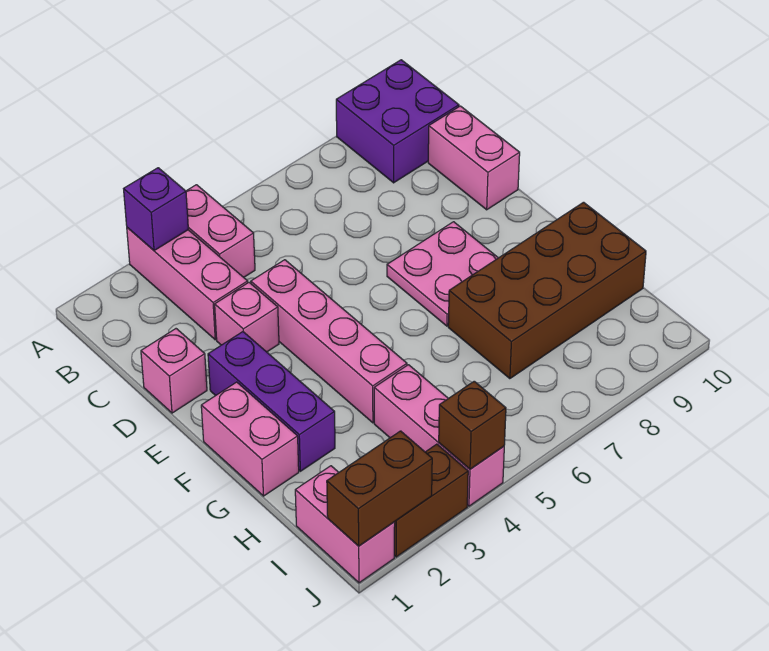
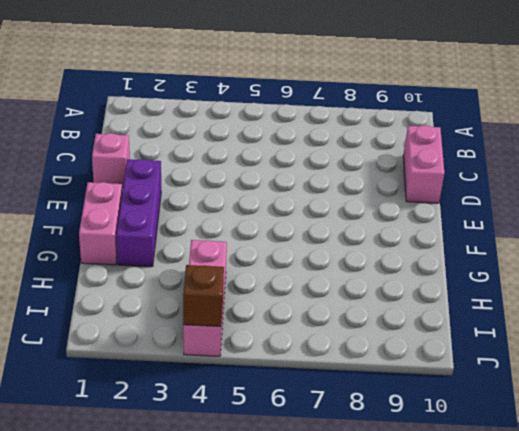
none -> pink brick A3:C3 level 1
none -> pink brick A4:B4 level 1
none -> purple brick A9:B10 level 1

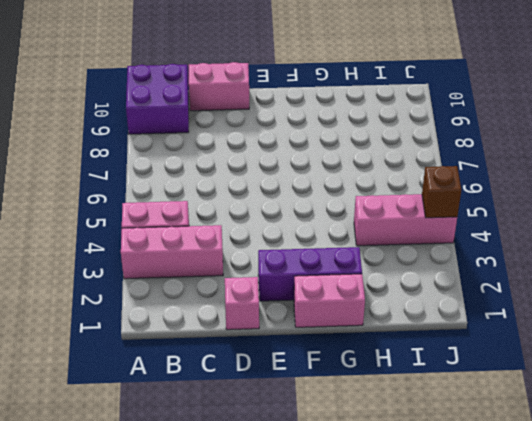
none -> pink brick D3 level 1
none -> pink brick D4:G4 level 1
none -> pink plate E7:F8 level 1

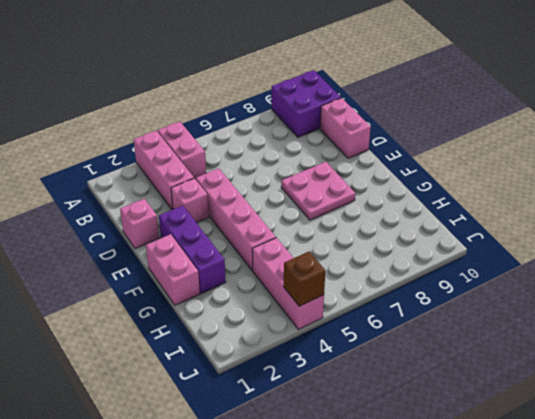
none -> brown brick G7:H10 level 1
none -> pink brick I1:J1 level 1
none -> brown brick J2:J3 level 1

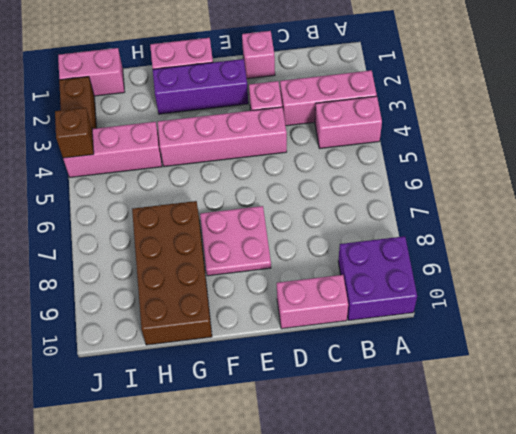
none -> purple brick A3 level 2
none -> brown brick J1:J2 level 2

